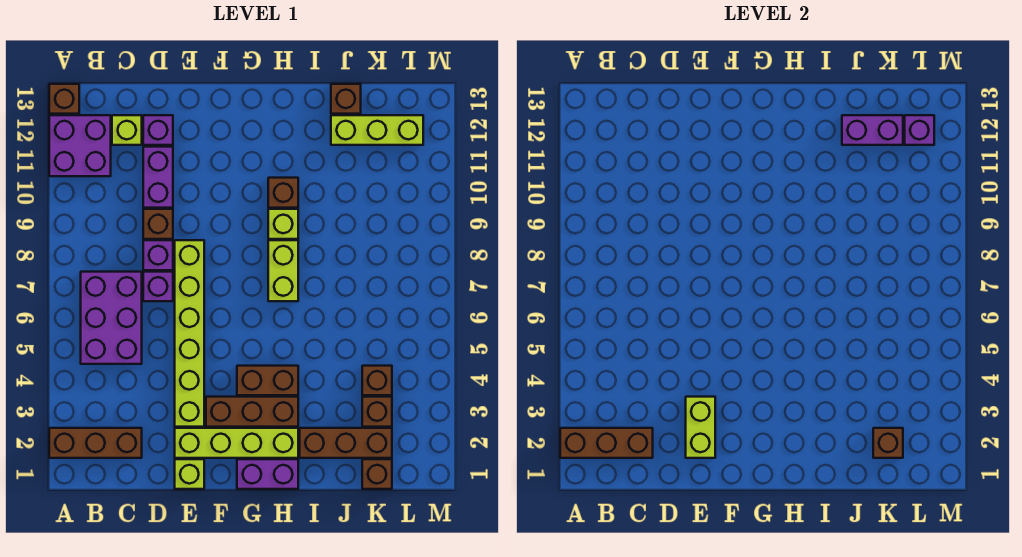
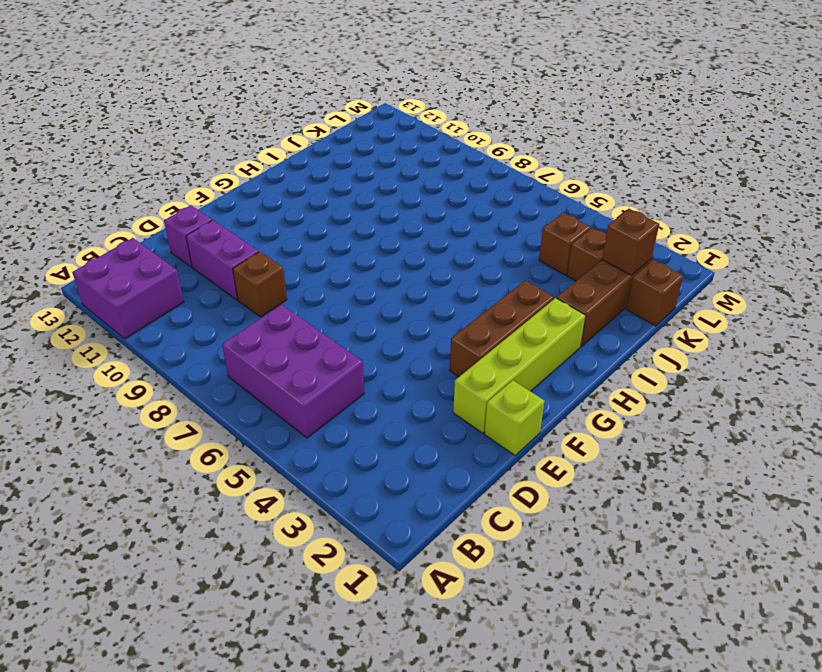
none -> brown brick A2:C2 level 1
none -> brown brick A13 level 1
none -> lime brick C12 level 1
none -> purple brick D7 level 1

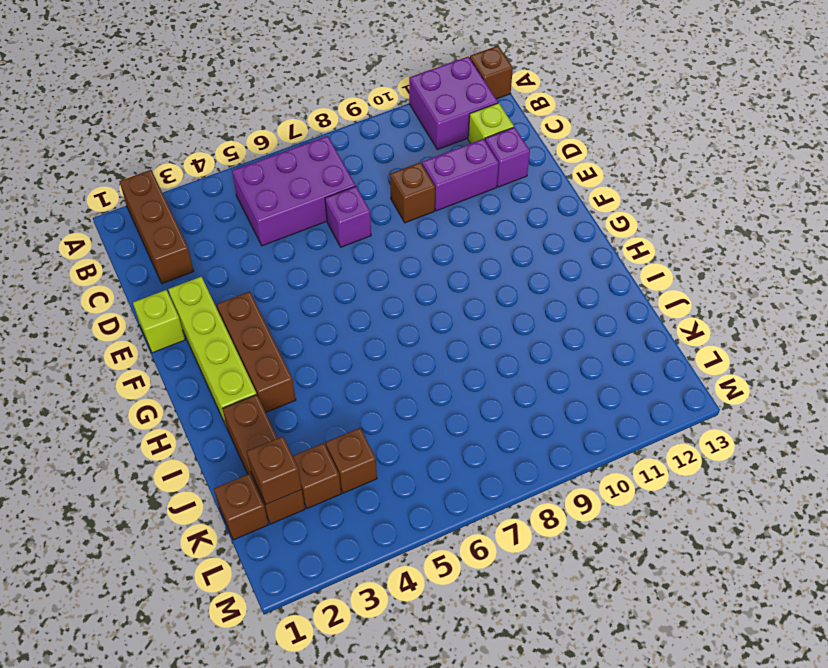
none -> purple brick D8 level 1
none -> lime brick E3:E8 level 1
none -> purple brick G1:H1 level 1
none -> brown brick G4:H4 level 1

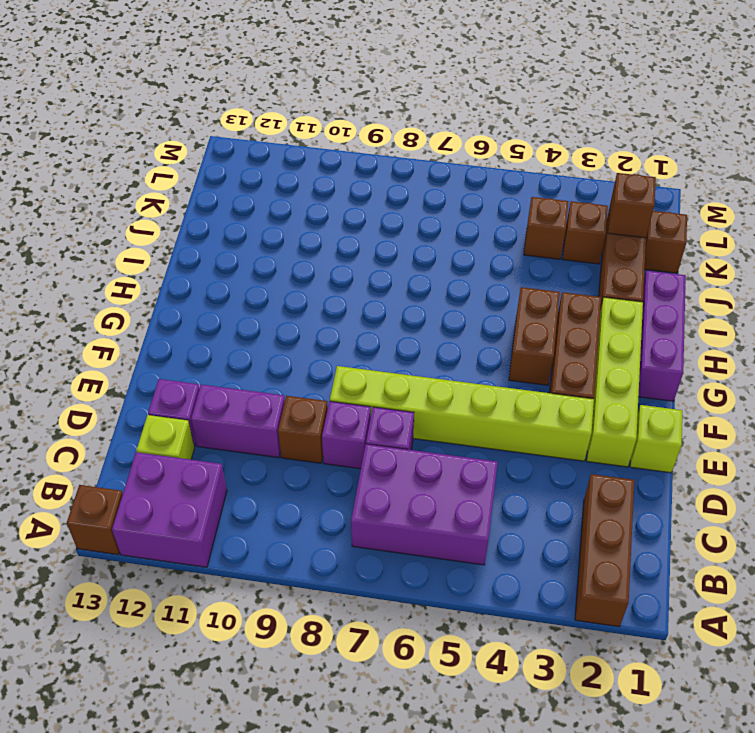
purple brick G1:I1 level 1 -> purple brick G1:H1 level 1
none -> lime brick H7:H8 level 1
none -> lime brick H9 level 1
none -> brown brick H10 level 1
none -> lime brick J12:L12 level 1

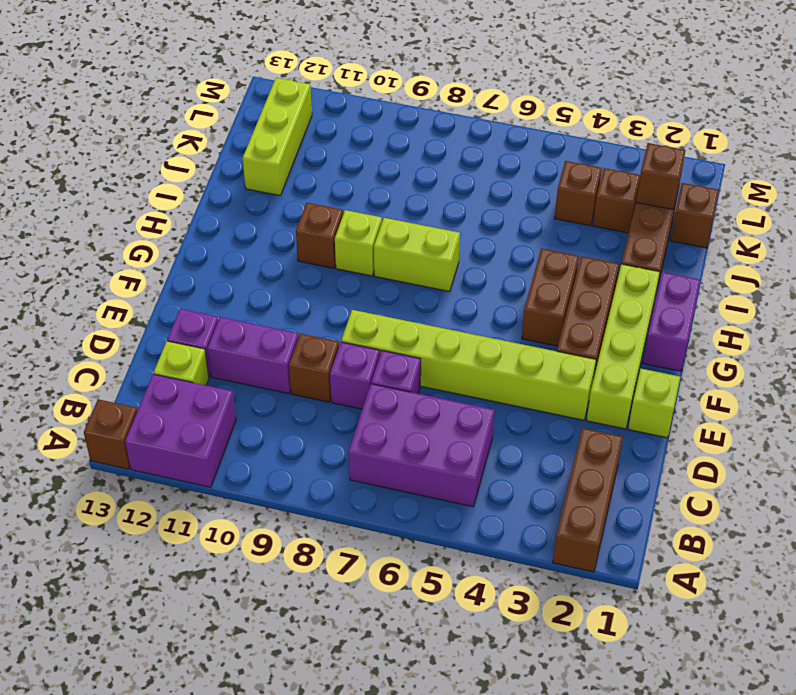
none -> brown brick J13 level 1
none -> brown brick A2:C2 level 2
none -> lime brick E2:E3 level 2
none -> purple brick J12:K12 level 2

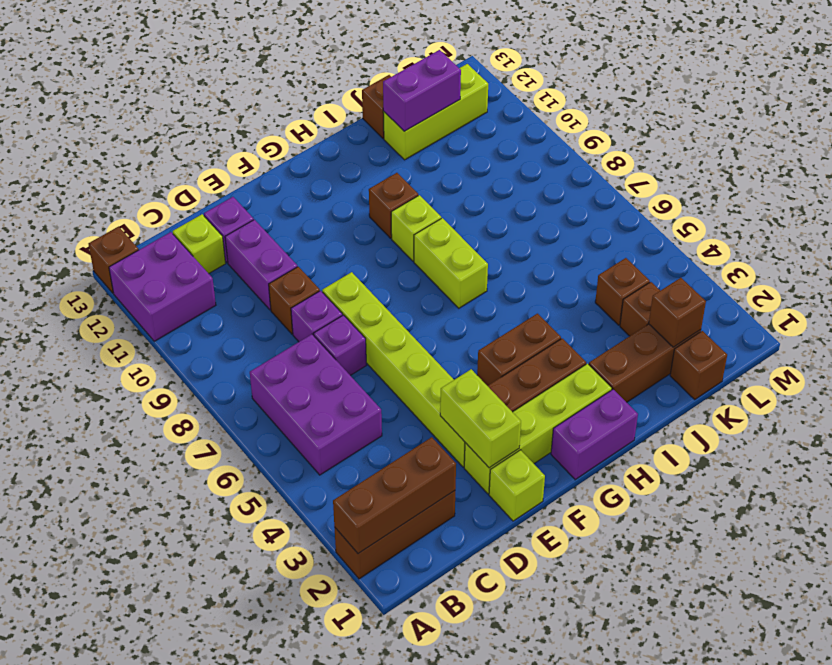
none -> purple brick L12 level 2

